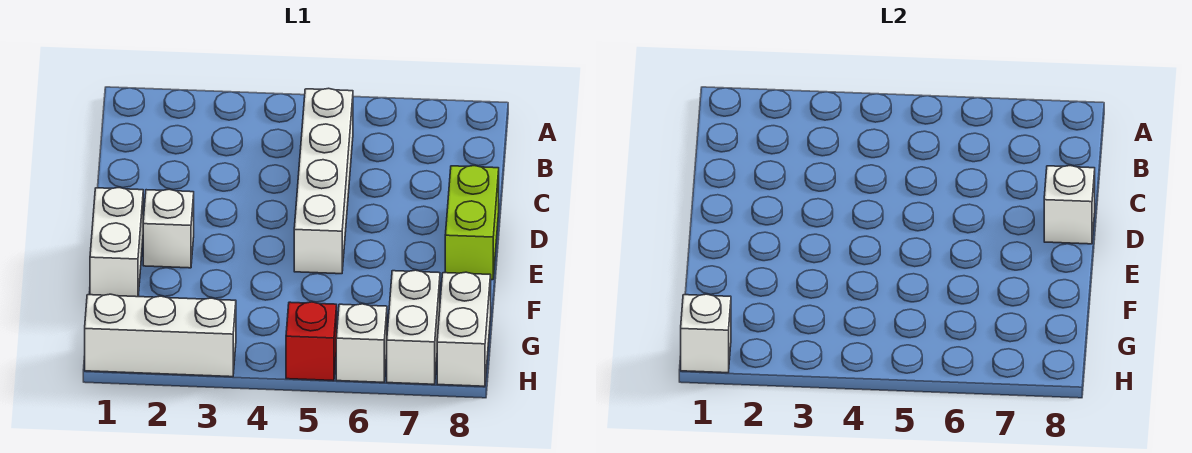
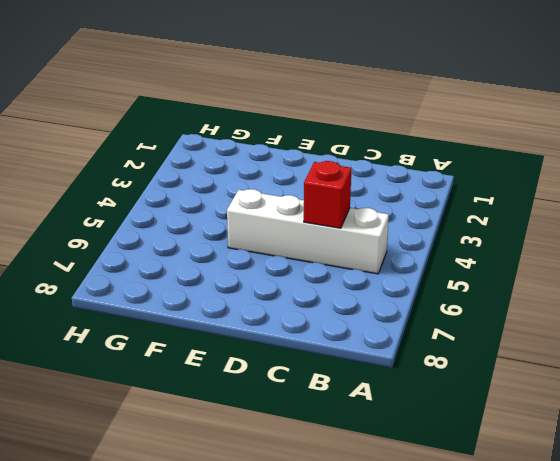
red brick C5 level 2 -> red brick H5 level 1
none -> lime brick D8:E8 level 1
none -> white brick E1:F1 level 1

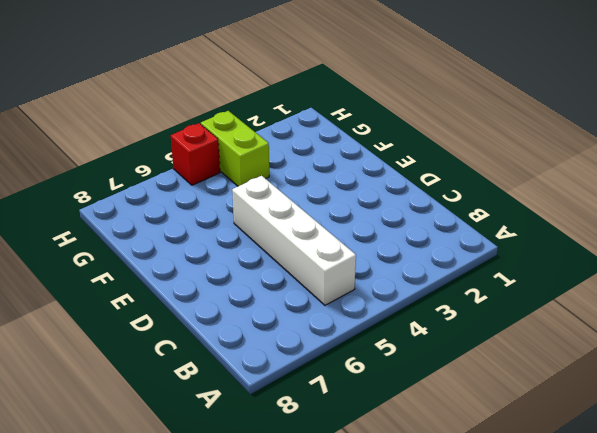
lime brick G4:H4 level 1 -> lime brick D8:E8 level 1
none -> white brick E1:F1 level 1
none -> white brick E2 level 1

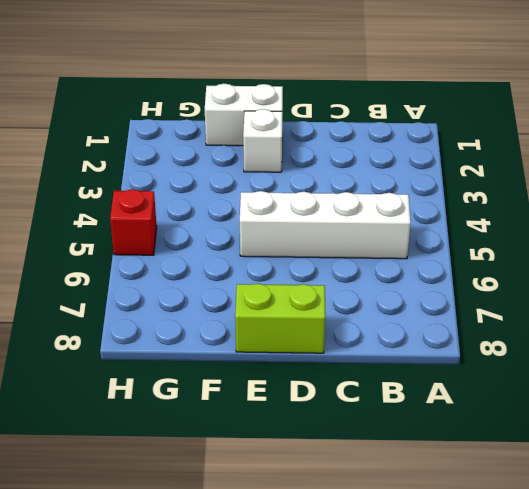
none -> white brick G7:H7 level 1
none -> white brick G8:H8 level 1

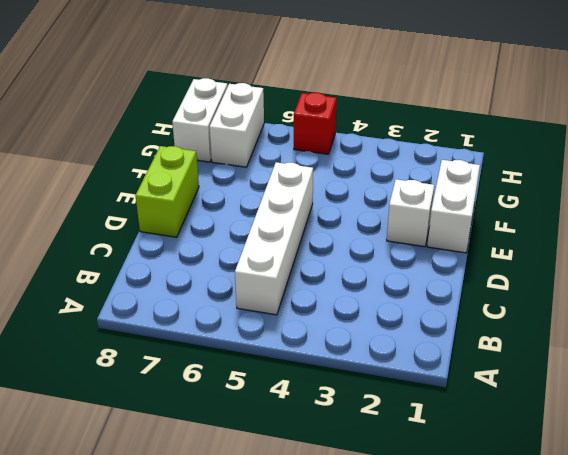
none -> white brick H1:H3 level 1
none -> white brick H6 level 1

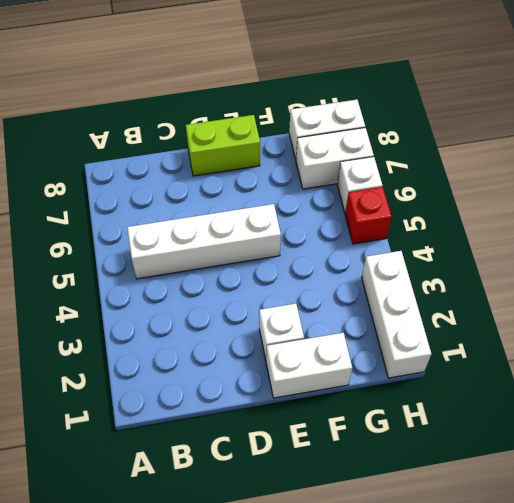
none -> white brick D8 level 2
none -> white brick H1 level 2

